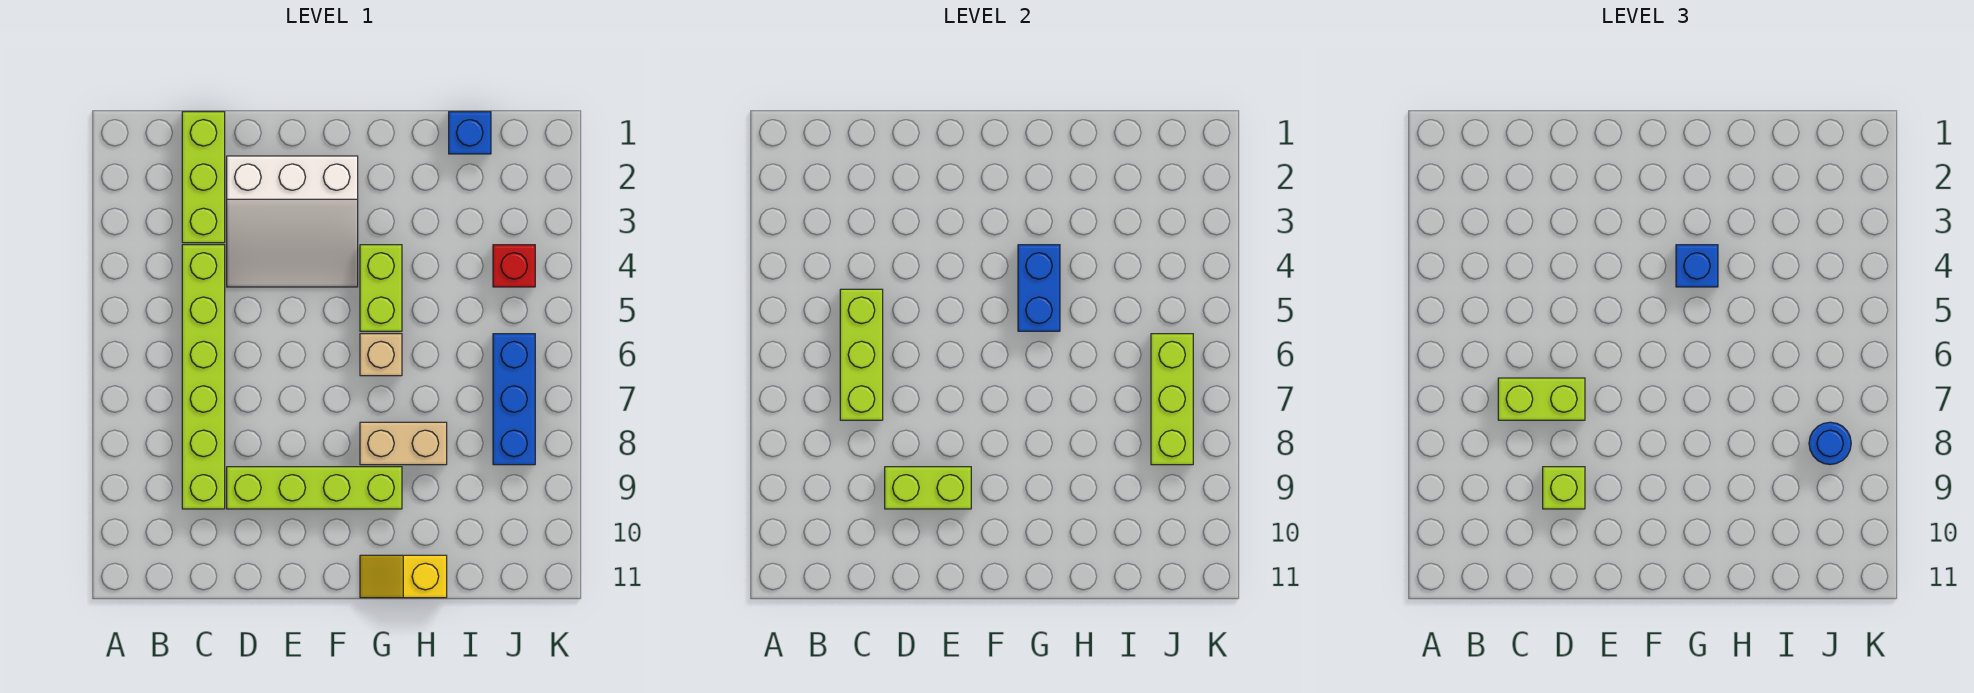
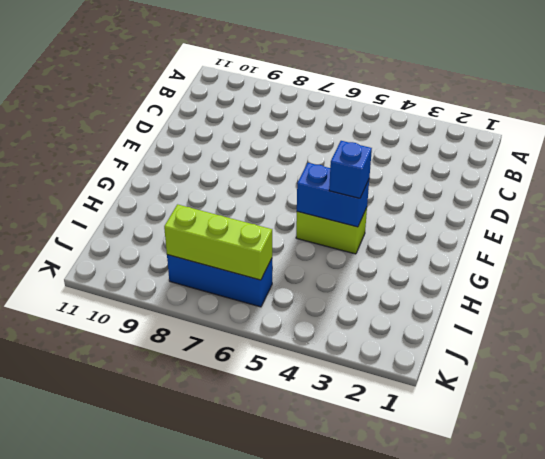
none -> lime brick C1:C3 level 1
none -> lime brick C4:C9 level 1
none -> white slope D2:F4 level 1 top 2

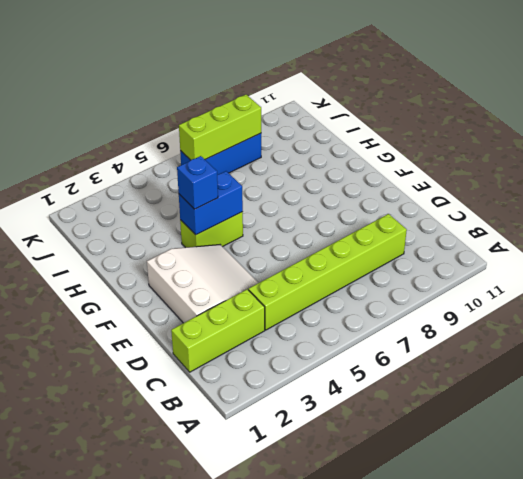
none -> lime brick D9:G9 level 1
none -> tan brick G6 level 1
none -> tan brick G8:H8 level 1

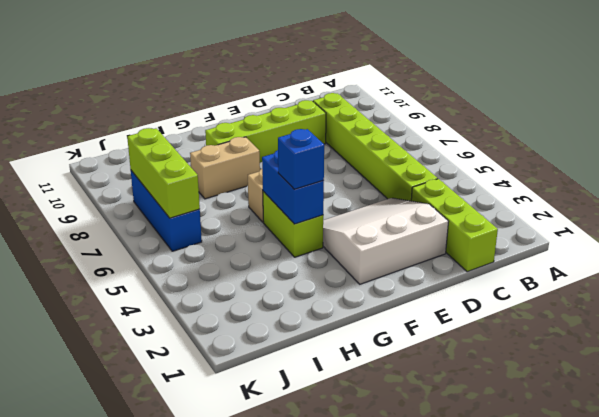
none -> yellow slope G11:H11 level 1 top H
none -> blue brick I1 level 1
none -> red brick J4 level 1

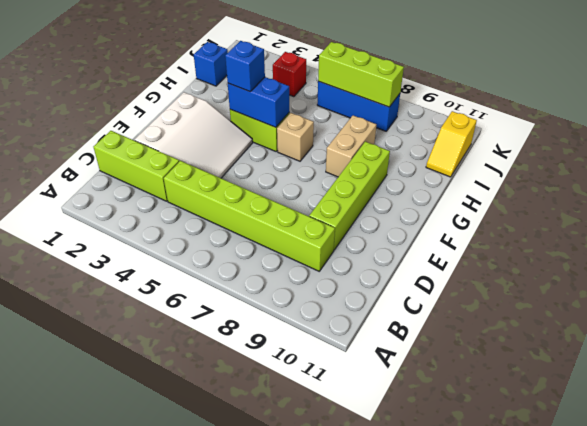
yellow slope I11:J11 level 1 top J -> yellow slope G11:H11 level 1 top H
none -> lime brick C5:C7 level 2
none -> lime brick D9:E9 level 2
none -> lime brick C7:D7 level 3

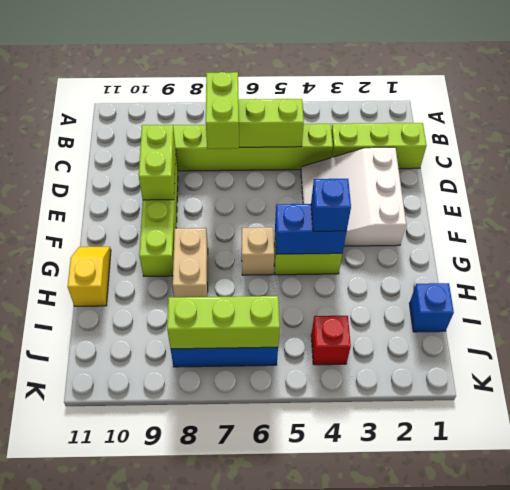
none -> lime brick D9 level 3
none -> blue round brick J8 level 3

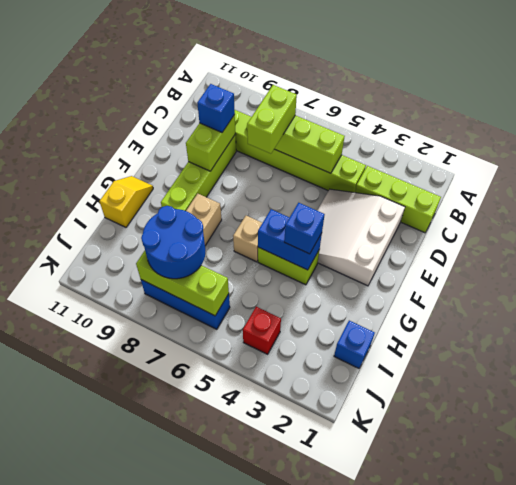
blue brick D9 level 3 -> lime brick D9 level 3
blue round brick I7:J8 level 3 -> blue round brick J8 level 3

